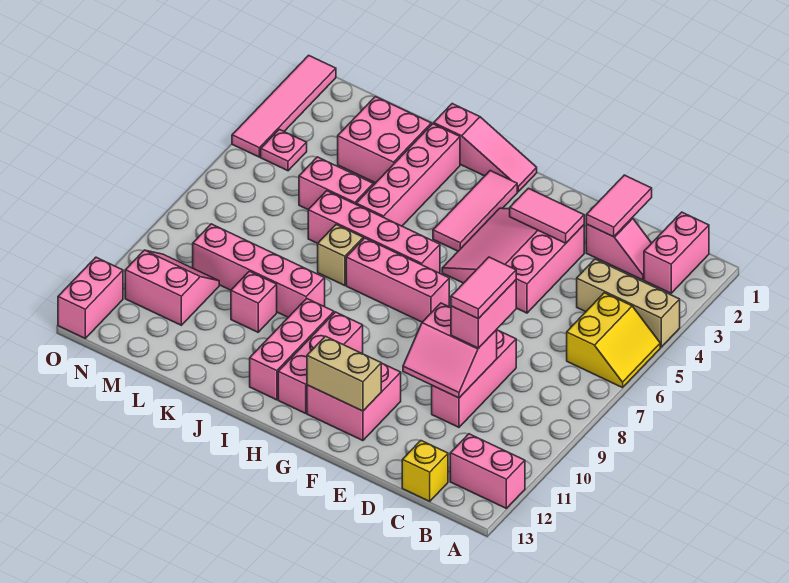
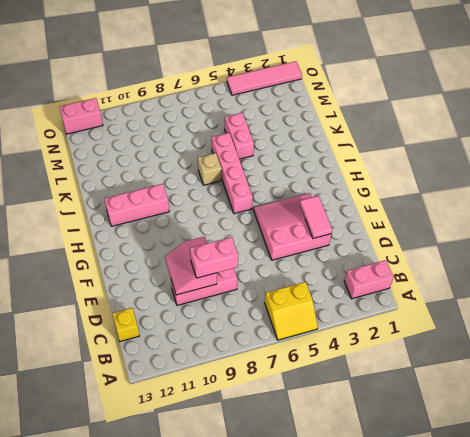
none -> tan brick A4:C4 level 1
none -> pink brick A12:B12 level 1
none -> pink slope C2:D2 level 1 top D
none -> pink brick F11:G12 level 1

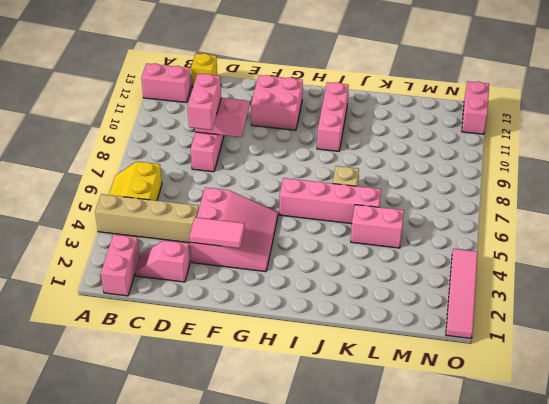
tan brick A4:D4 level 1 -> tan brick A4:C4 level 1
none -> pink brick G7:I7 level 1
none -> pink slope H1:J1 level 1 top J
none -> pink tile H2:H4 level 1
none -> pink brick H10:H12 level 1

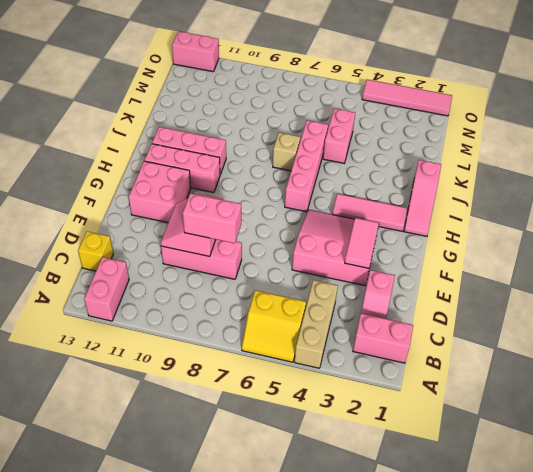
none -> pink brick G7:I7 level 1
none -> pink brick J2:J5 level 1
none -> pink brick J9:M9 level 1
none -> pink brick K2:L3 level 1

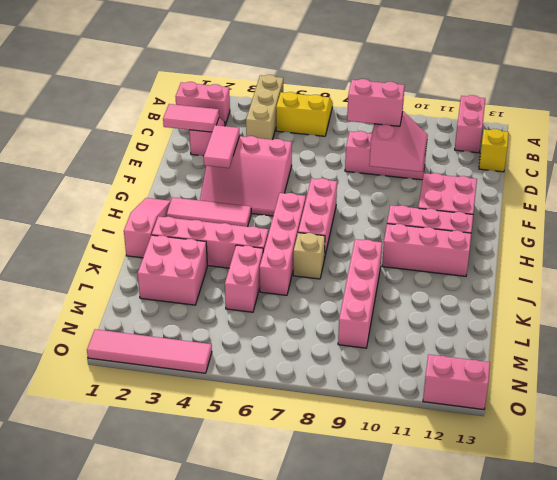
none -> pink brick K10 level 1
none -> pink slope M10:N11 level 1 top 11
none -> pink plate N4 level 1
none -> tan brick F12:G12 level 2

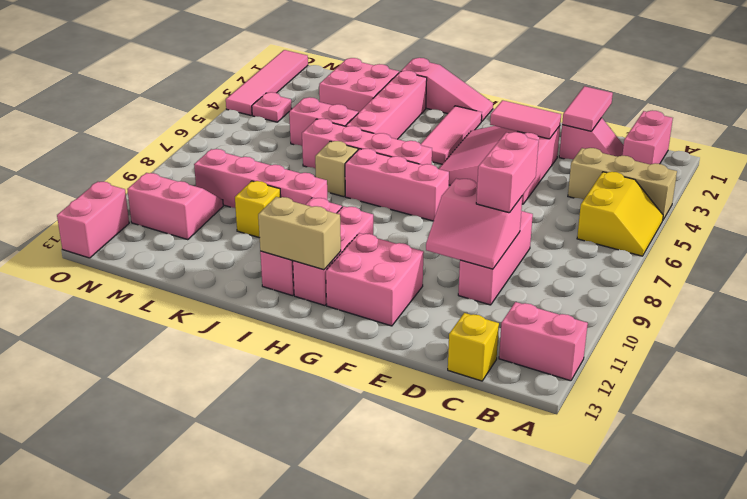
tan brick H12:I12 level 2 -> tan brick F12:G12 level 2
yellow brick K10 level 1 -> pink brick K10 level 1
none -> pink tile D8:D9 level 4

